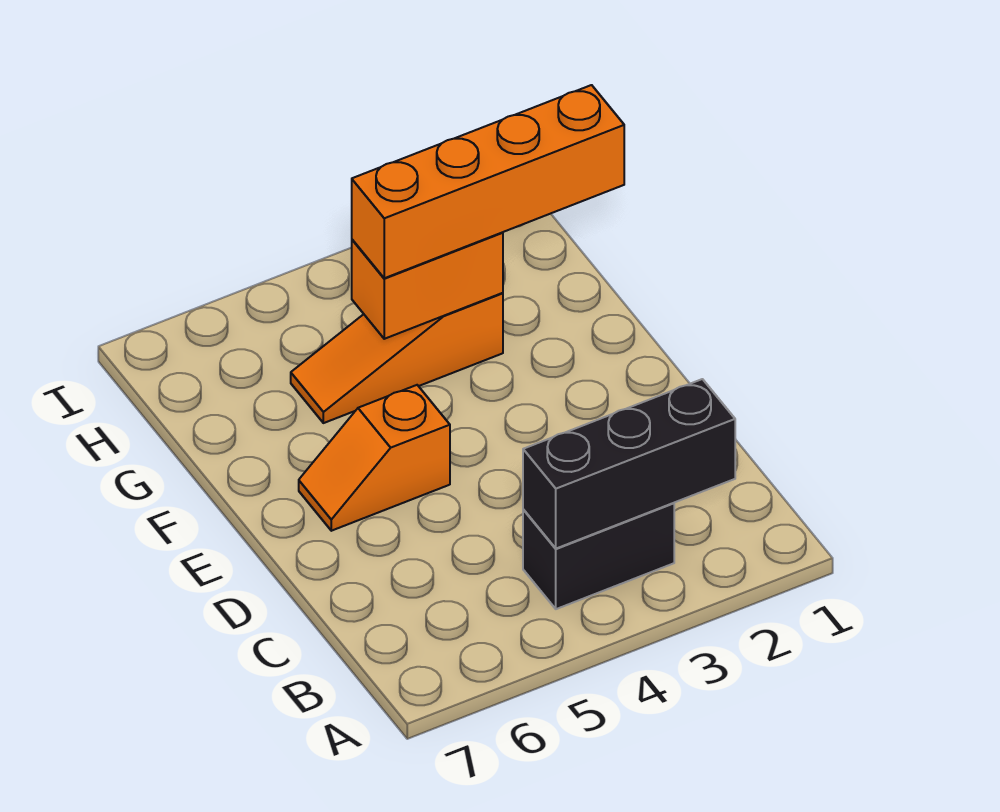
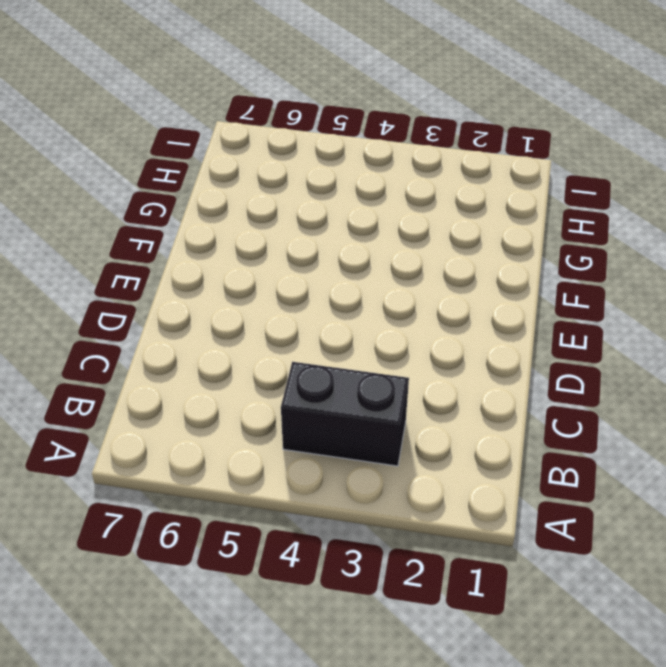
none -> orange slope E5:E6 level 1 top 5
none -> orange slope G3:G5 level 1 top 3

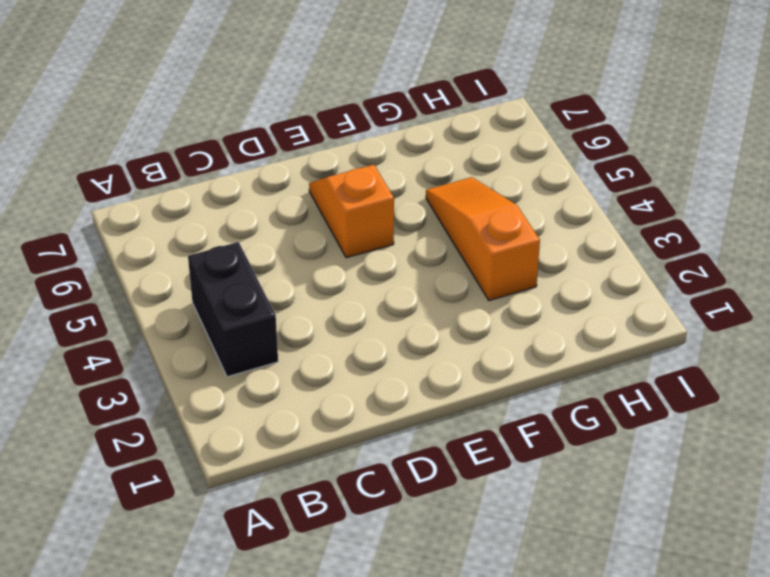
none -> black brick B2:B4 level 2
none -> orange brick G3:G4 level 2

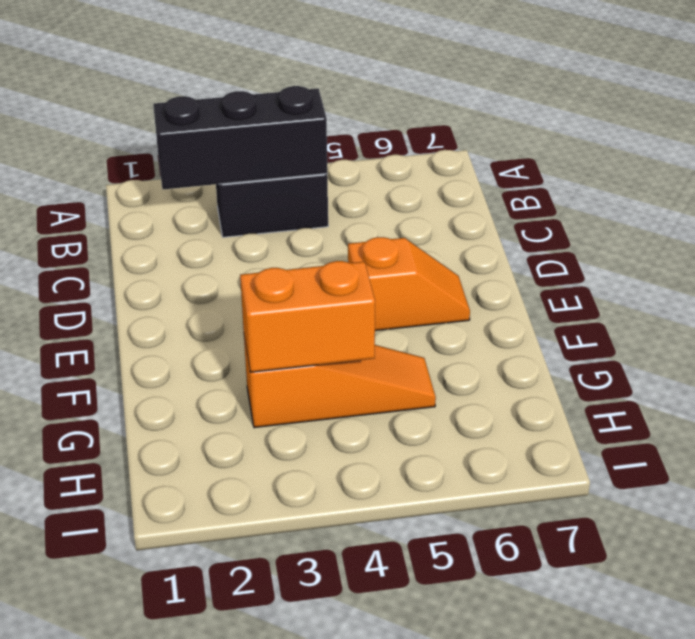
none -> orange brick G1:G4 level 3

